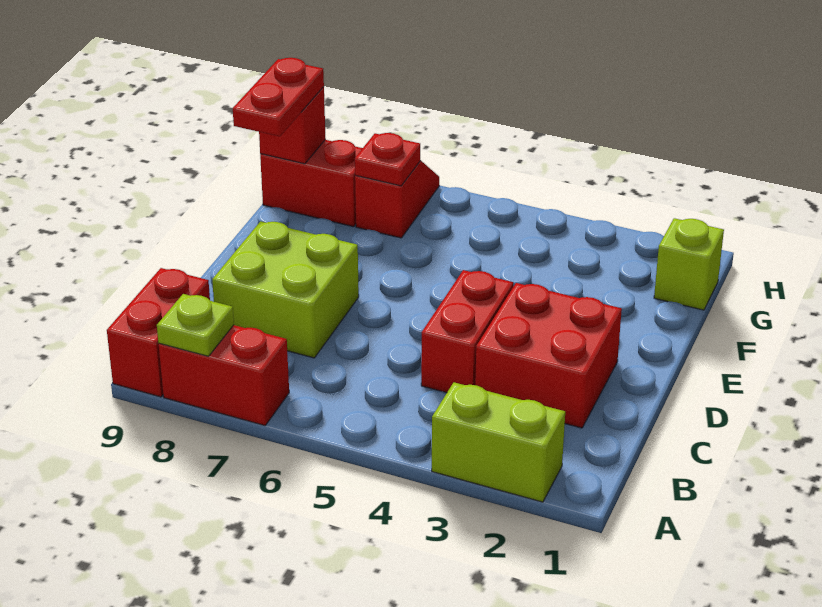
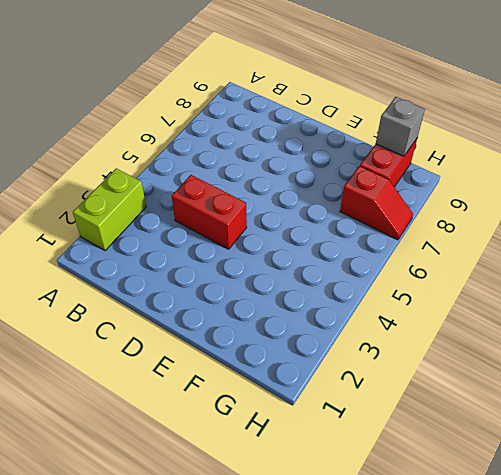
grey brick G9 level 2 -> red brick G9 level 2
none -> red brick A7:A8 level 1
none -> red brick A9:B9 level 1
none -> red brick C2:D3 level 1

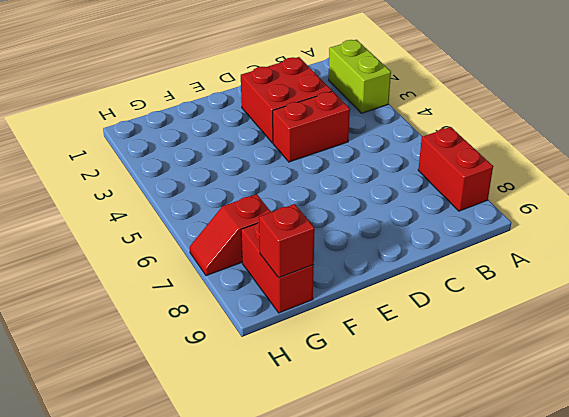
none -> red brick A9:B9 level 1
none -> lime brick C7:D8 level 1
none -> lime brick G1 level 1

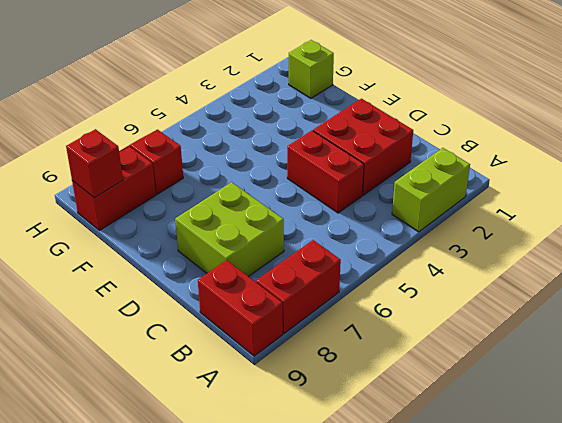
none -> lime plate A8 level 2
none -> red plate G7 level 2
none -> red plate F9:G9 level 3

